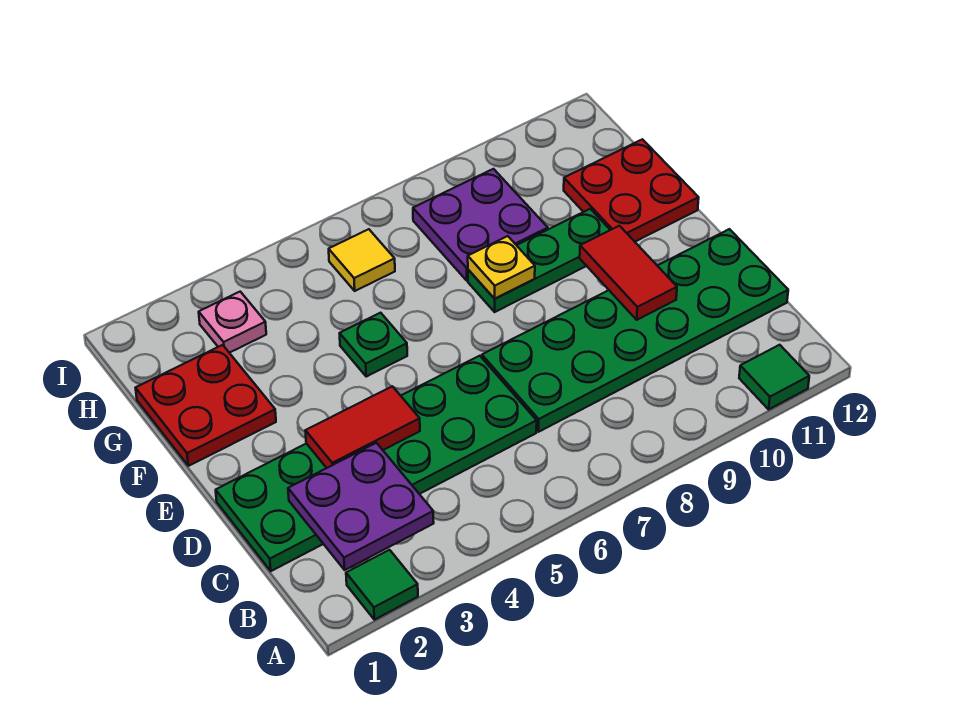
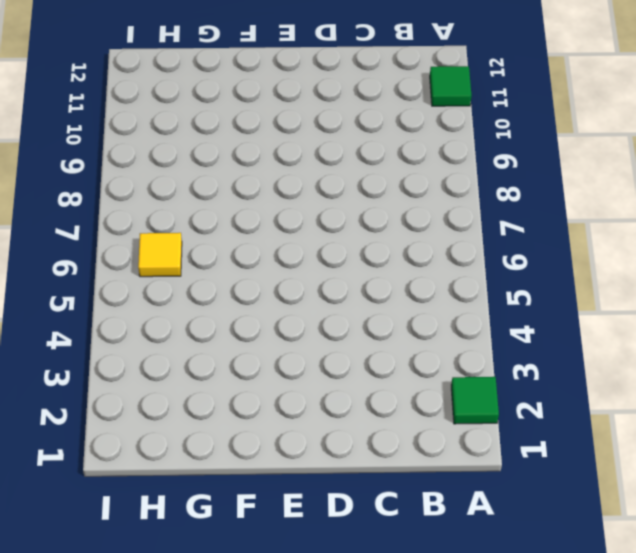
none -> green plate C1:D6 level 1
none -> green plate C7:D12 level 1
none -> red plate F1:G2 level 1

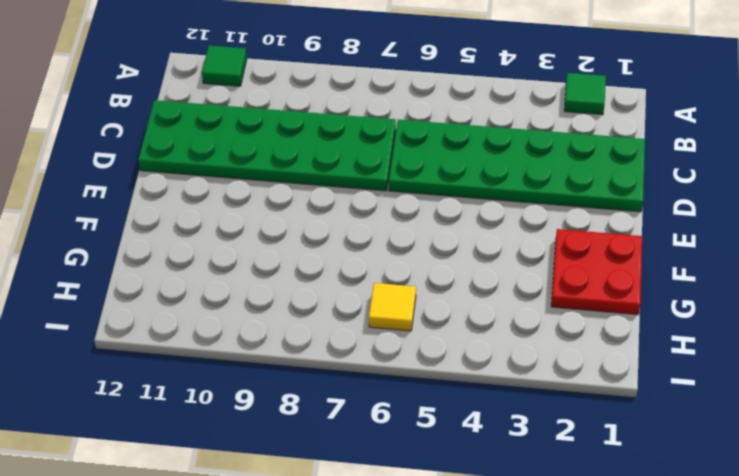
none -> green plate F5 level 1
none -> green plate F8:F10 level 1
none -> red plate F11:G12 level 1

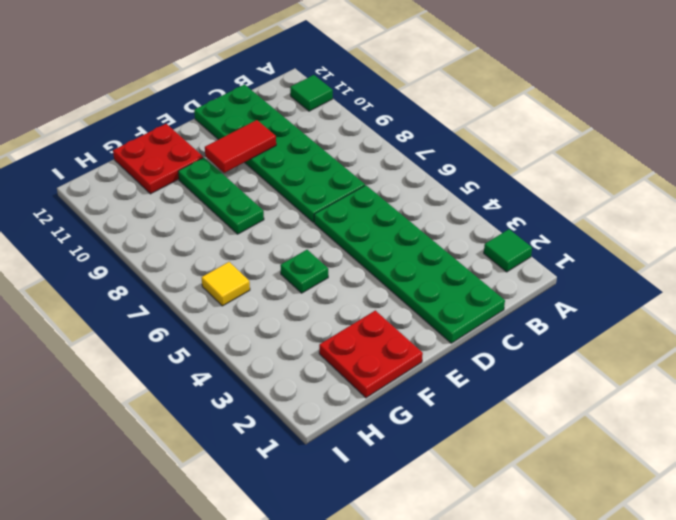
none -> purple plate G8:H9 level 1
none -> pink plate H3 level 1
none -> purple plate B2:C3 level 2

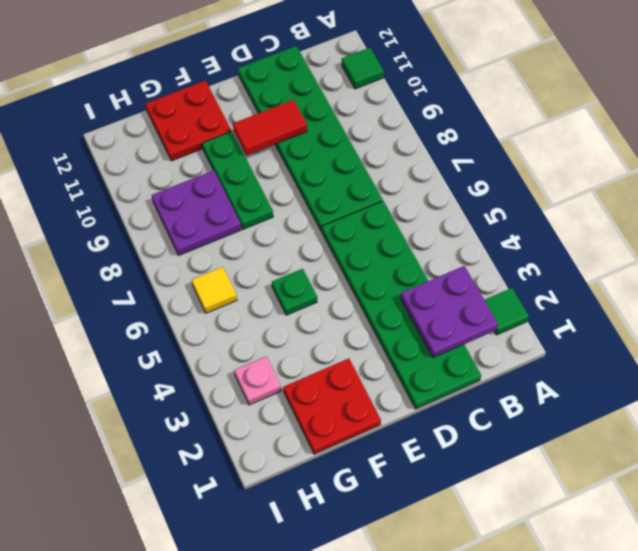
none -> red tile D3:D4 level 2
none -> yellow plate F8 level 2

